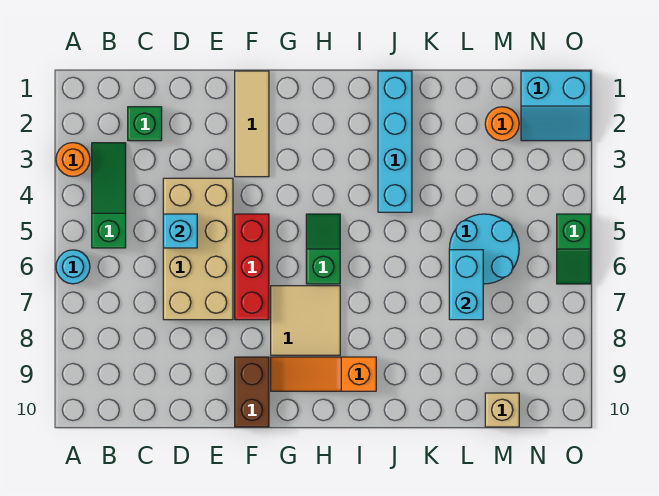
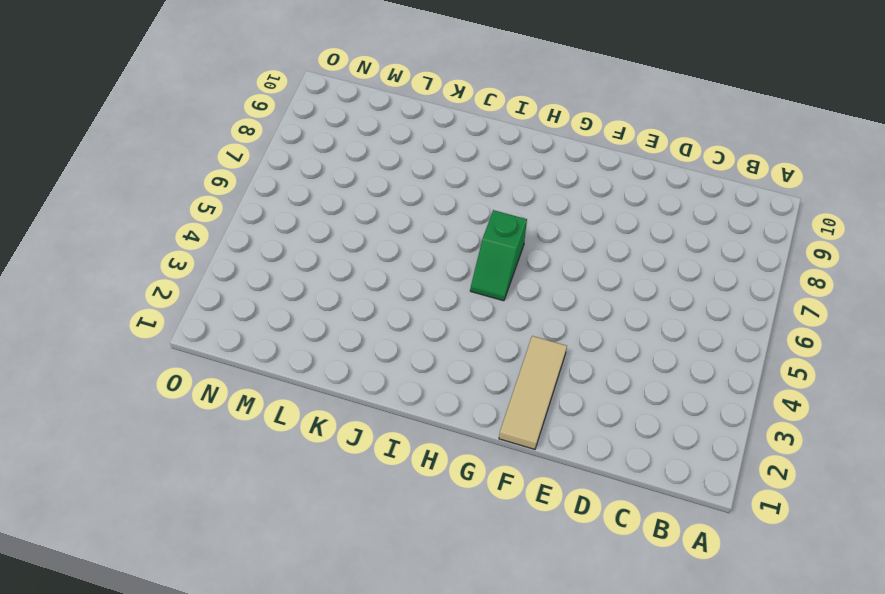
none -> orange round brick A3 level 1
none -> cyan round brick A6 level 1
none -> green slope B3:B5 level 1 top 5

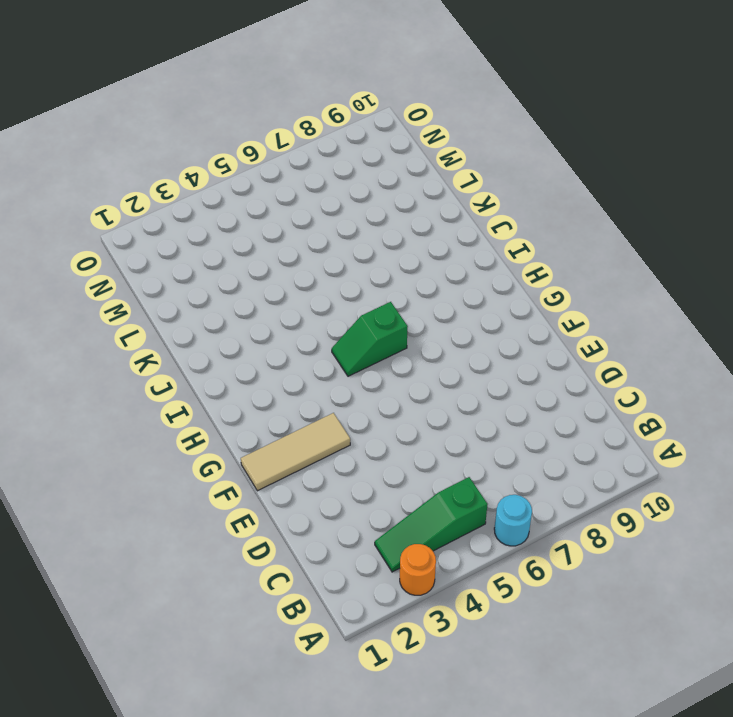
none -> green brick C2 level 1
none -> tan brick D4:E7 level 1
none -> red brick F5:F7 level 1

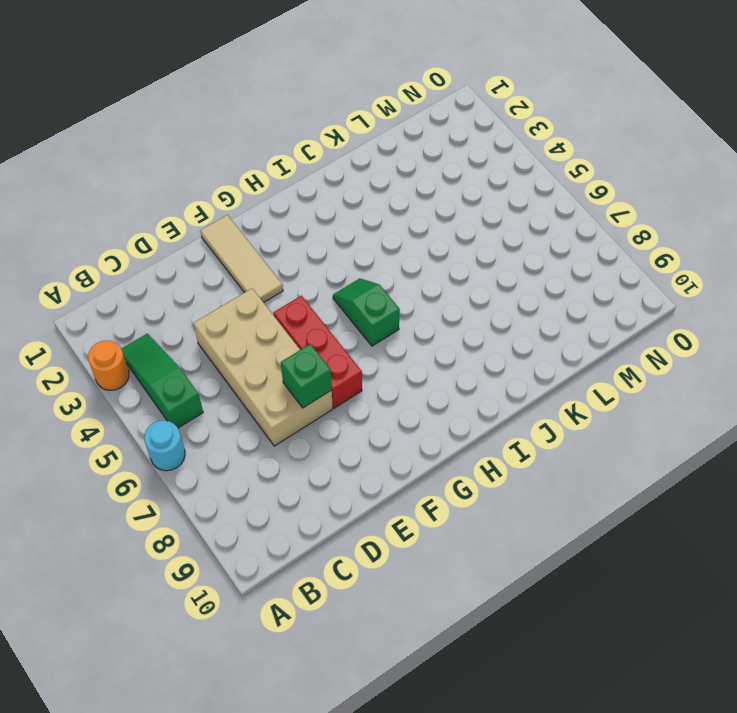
green brick E7 level 2 -> green brick C2 level 1
none -> brown brick F9:F10 level 1
none -> tan tile G7:H8 level 1
none -> orange slope G9:I9 level 1 top I

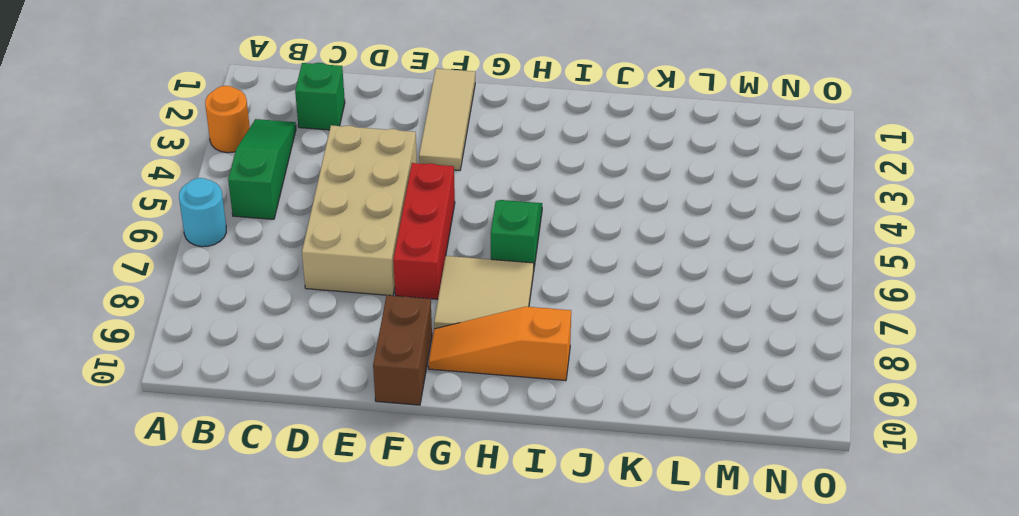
none -> cyan brick J1:J4 level 1
none -> cyan round brick L5:M6 level 1
none -> orange round brick M2 level 1

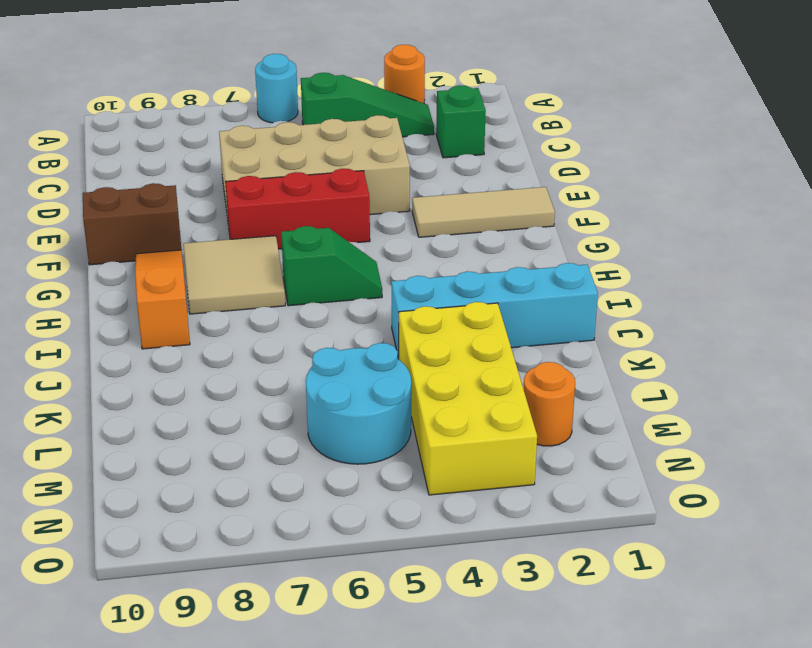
yellow brick K3:N4 level 1 -> none
none -> tan brick M10 level 1
none -> cyan slope N1:O2 level 1 top 1
none -> green slope O5:O6 level 1 top 5

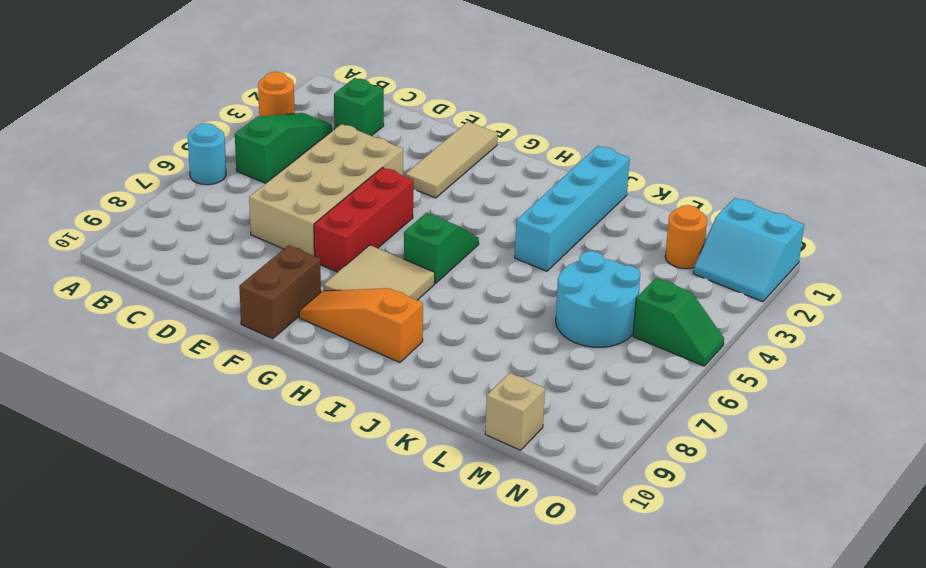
green slope N5:O5 level 1 top N -> green slope O5:O6 level 1 top 5
none -> cyan brick D5 level 2
none -> cyan brick L6:L7 level 2

